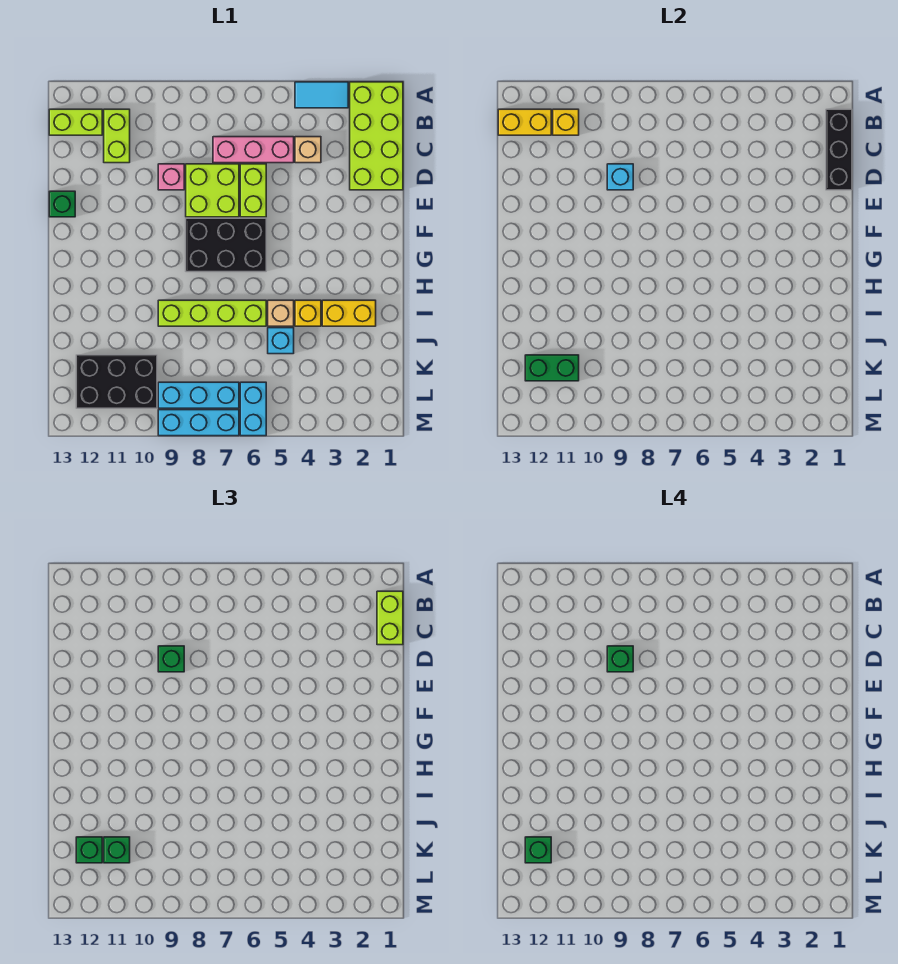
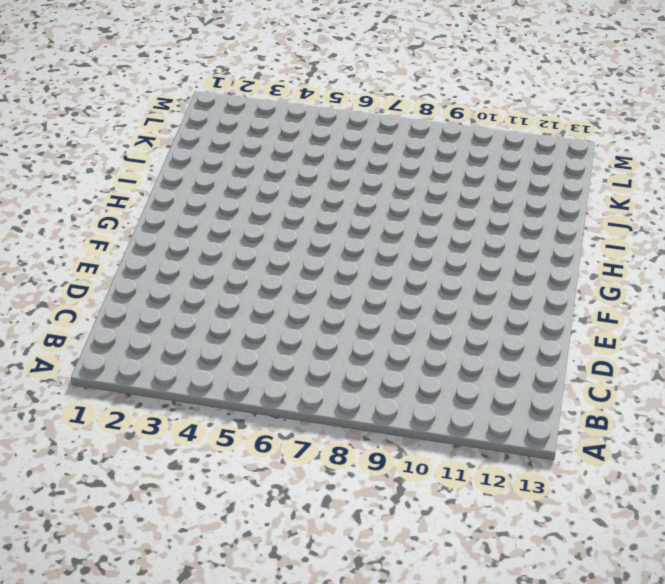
none -> lime brick A1:D2 level 1
none -> cyan tile A3:A4 level 1
none -> lime brick B11:C11 level 1
none -> lime brick B12:B13 level 1

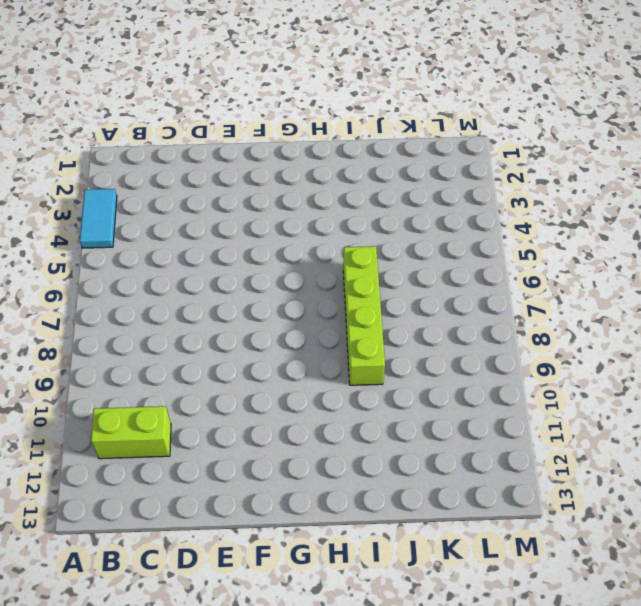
none -> lime brick A1:D2 level 1
none -> lime brick B12:B13 level 1
none -> tan brick C4 level 1
none -> pink brick C5:C7 level 1

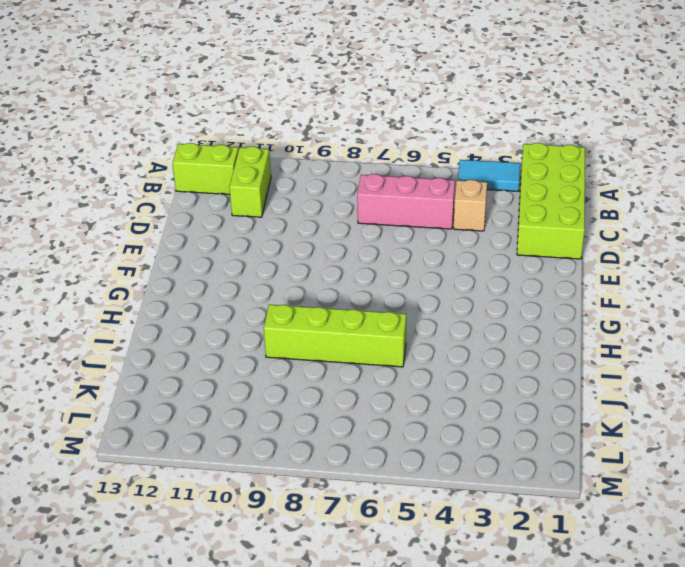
none -> lime brick D6:E6 level 1
none -> lime brick D7:E8 level 1
none -> pink brick D9 level 1
none -> green brick E13 level 1

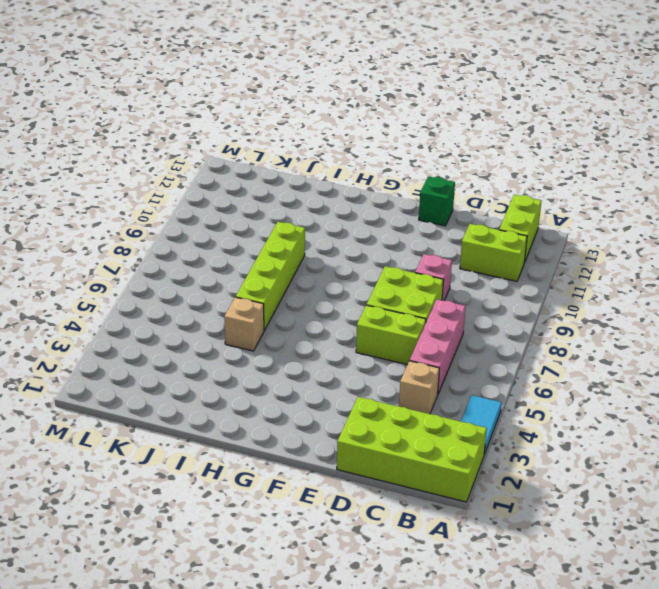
none -> black brick F6:G8 level 1
none -> yellow brick I2:I3 level 1
none -> yellow brick I4 level 1
none -> cyan brick J5 level 1

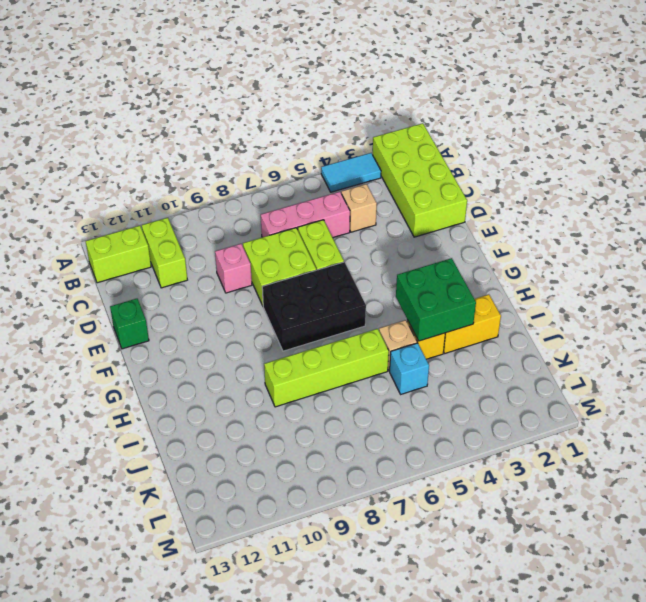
green brick H3:I4 level 2 -> none
none -> black brick K10:L12 level 1
none -> cyan brick L6:M6 level 1
none -> cyan brick L7:L9 level 1
none -> cyan brick M7:M9 level 1

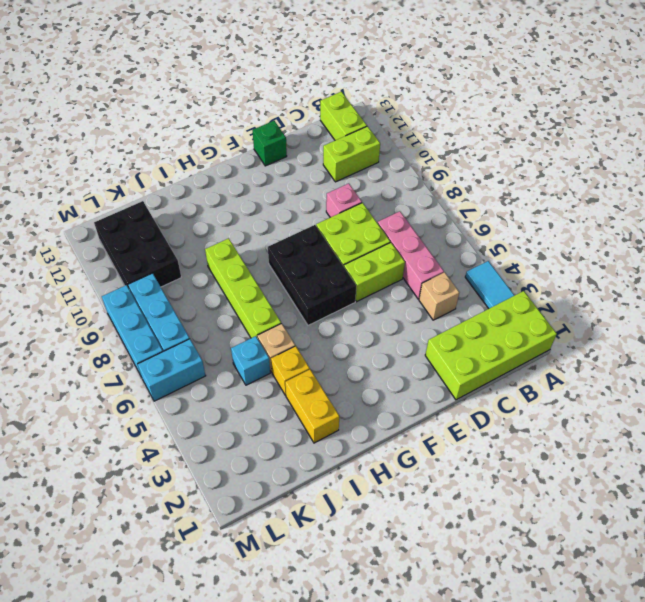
none -> black brick B1:D1 level 2
none -> yellow brick B11 level 2
none -> yellow brick B12:B13 level 2
none -> cyan brick D9 level 2

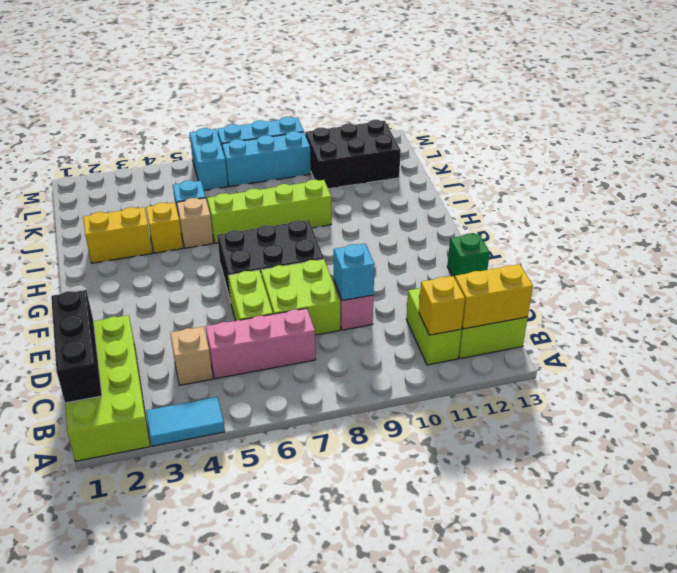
none -> green brick K11:K12 level 2
none -> lime brick B1:C1 level 3
none -> green brick D9 level 3
none -> green brick K11 level 3

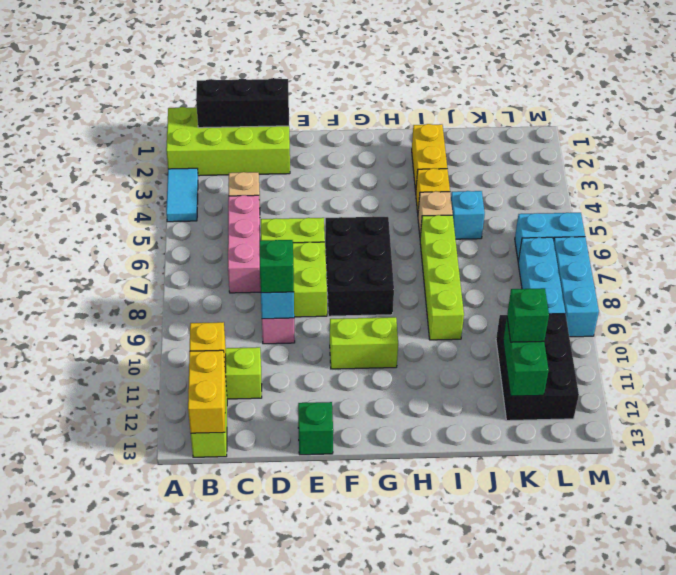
lime brick F10:G10 level 1 -> lime brick B1:C1 level 3
none -> green brick K12 level 3
none -> green brick D9 level 4
none -> green brick K12 level 4

